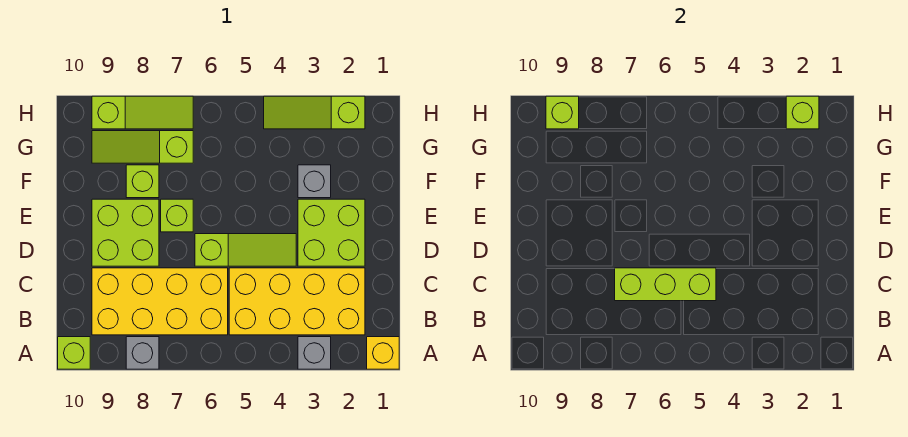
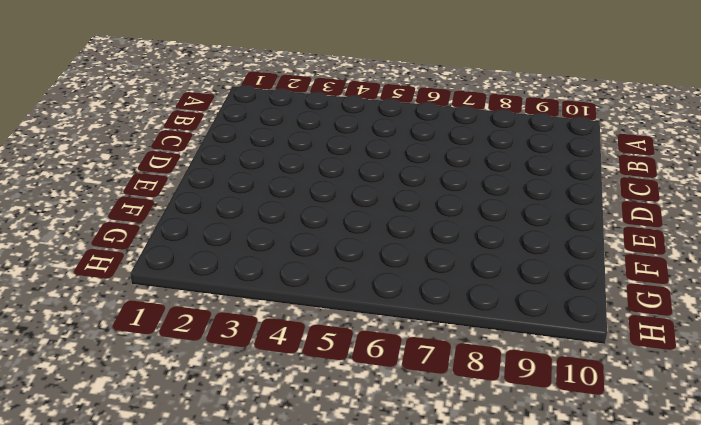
none -> yellow brick A1 level 1
none -> grey brick A3 level 1
none -> grey brick A8 level 1

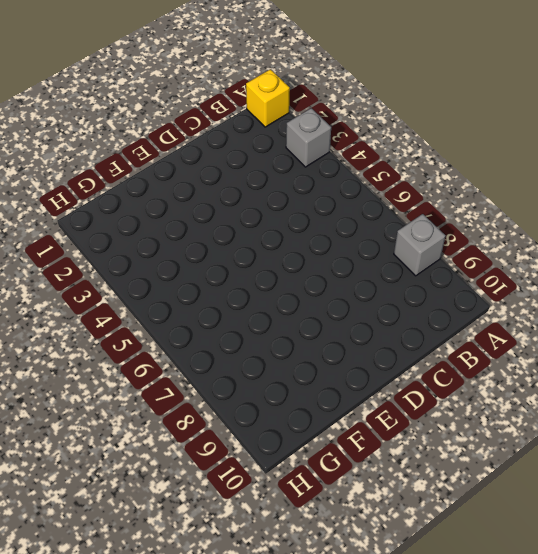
none -> lime brick A10 level 1
none -> yellow brick B2:C5 level 1
none -> yellow brick B6:C9 level 1

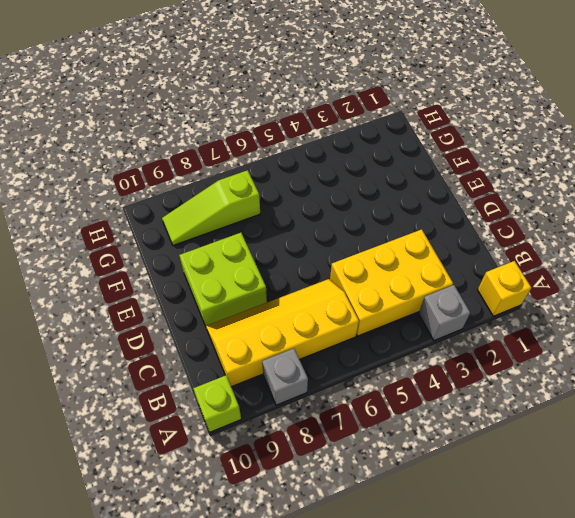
yellow brick B3:C5 level 1 -> yellow brick B2:C5 level 1
yellow slope B6:C9 level 1 top B -> yellow brick B6:C9 level 1
none -> lime brick D2:E3 level 1
none -> lime slope D4:D6 level 1 top 6
none -> lime brick E7 level 1

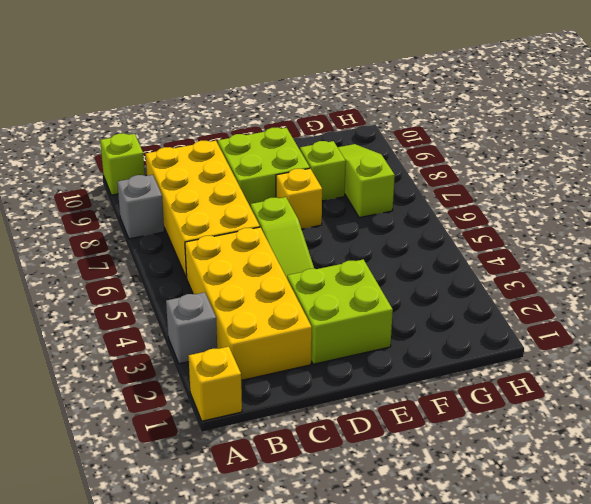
yellow brick E7 level 1 -> lime brick E7 level 1
none -> grey brick F3 level 1
none -> lime slope H2:H4 level 1 top 2
none -> lime slope H7:H9 level 1 top 9

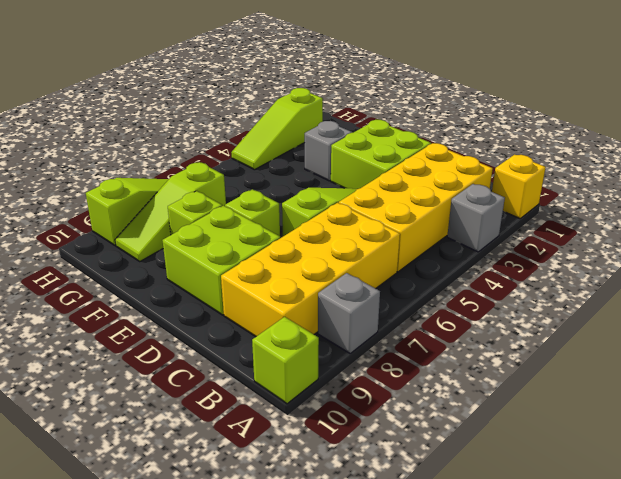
none -> lime brick C5:C7 level 2
none -> lime brick H2 level 2
none -> lime brick H9 level 2

